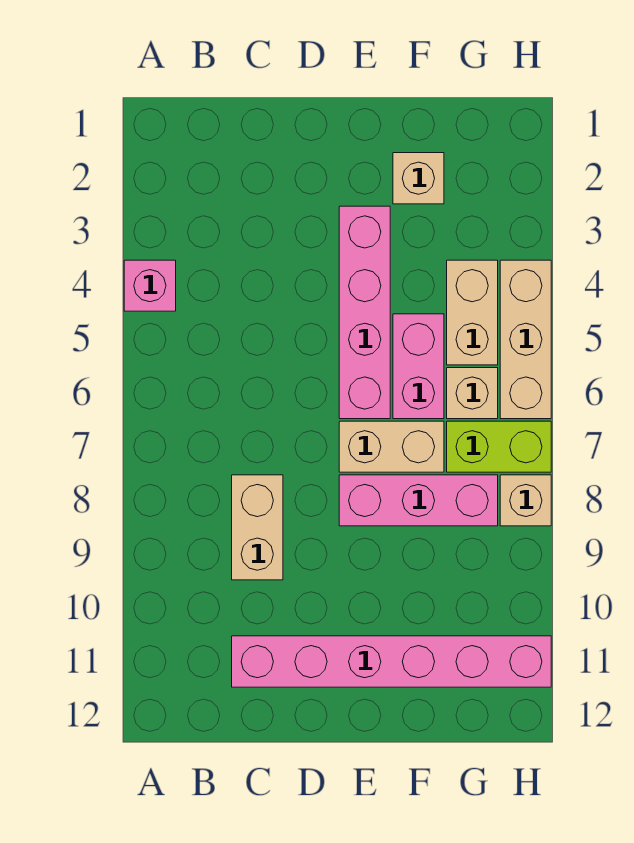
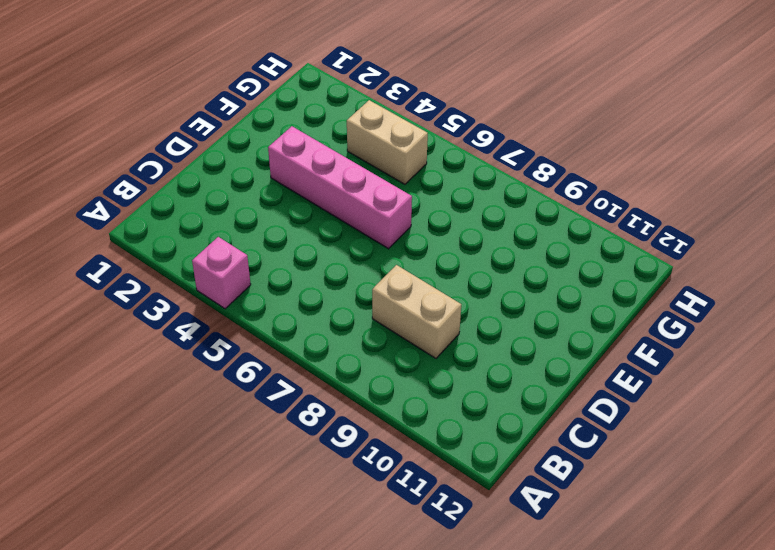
none -> pink brick C11:H11 level 1
none -> tan brick E7:F7 level 1
none -> pink brick E8:G8 level 1

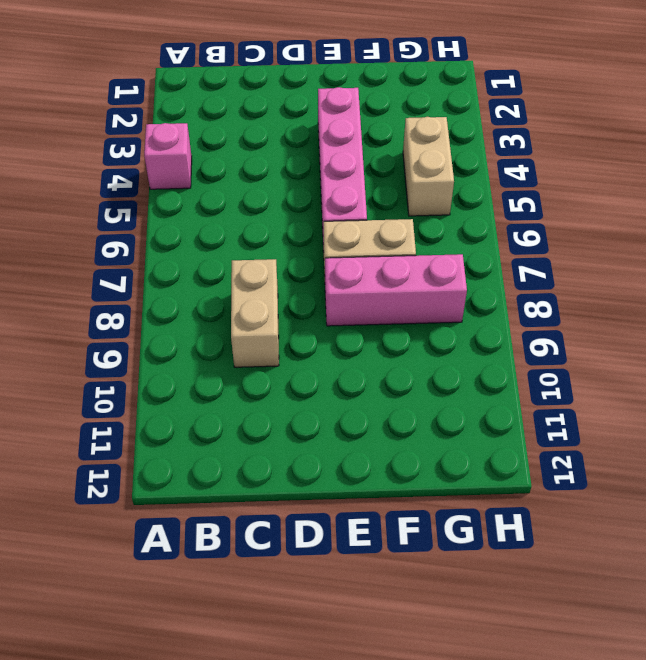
none -> pink brick C11:H11 level 1
none -> tan brick F2 level 1
none -> pink brick F5:F6 level 1

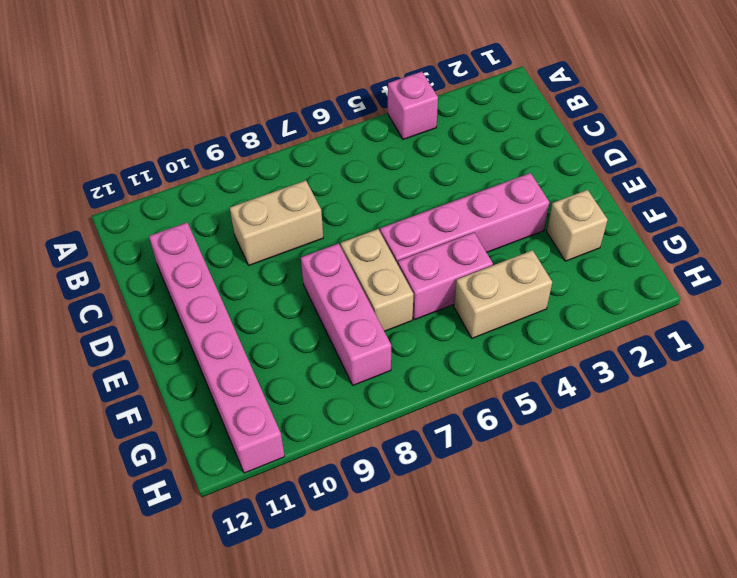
none -> tan brick G6 level 1
none -> lime brick G7:H7 level 1
none -> tan brick H4:H6 level 1

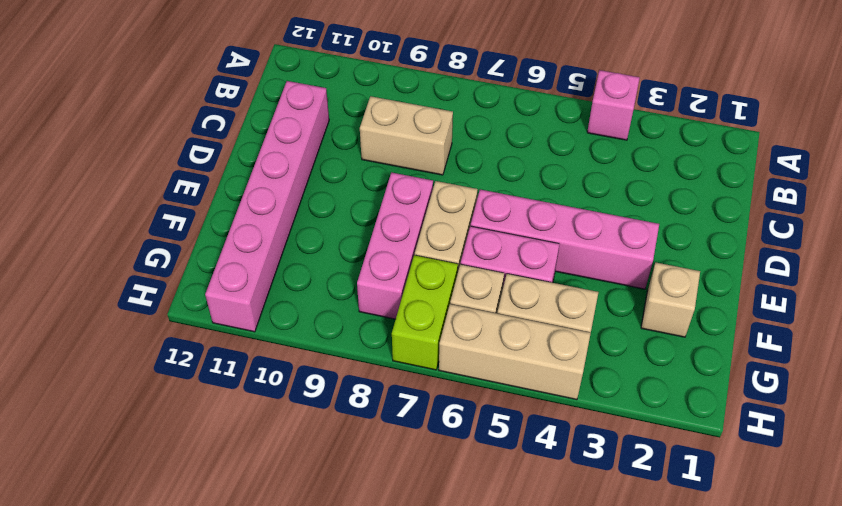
none -> tan brick H8 level 1

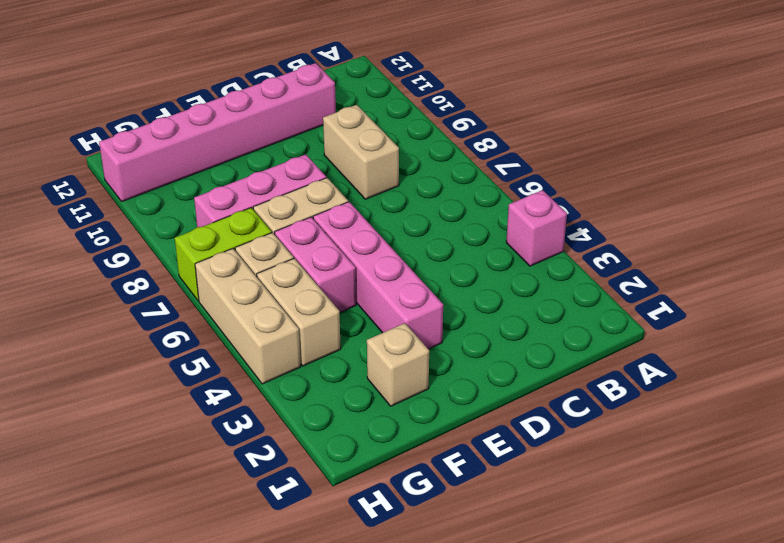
none -> tan brick H8 level 1

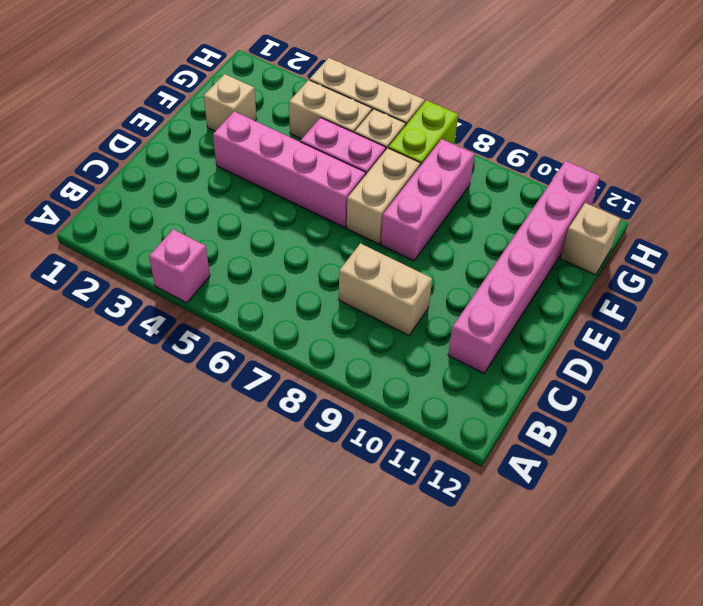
tan brick G12 level 1 -> tan brick H8 level 1

